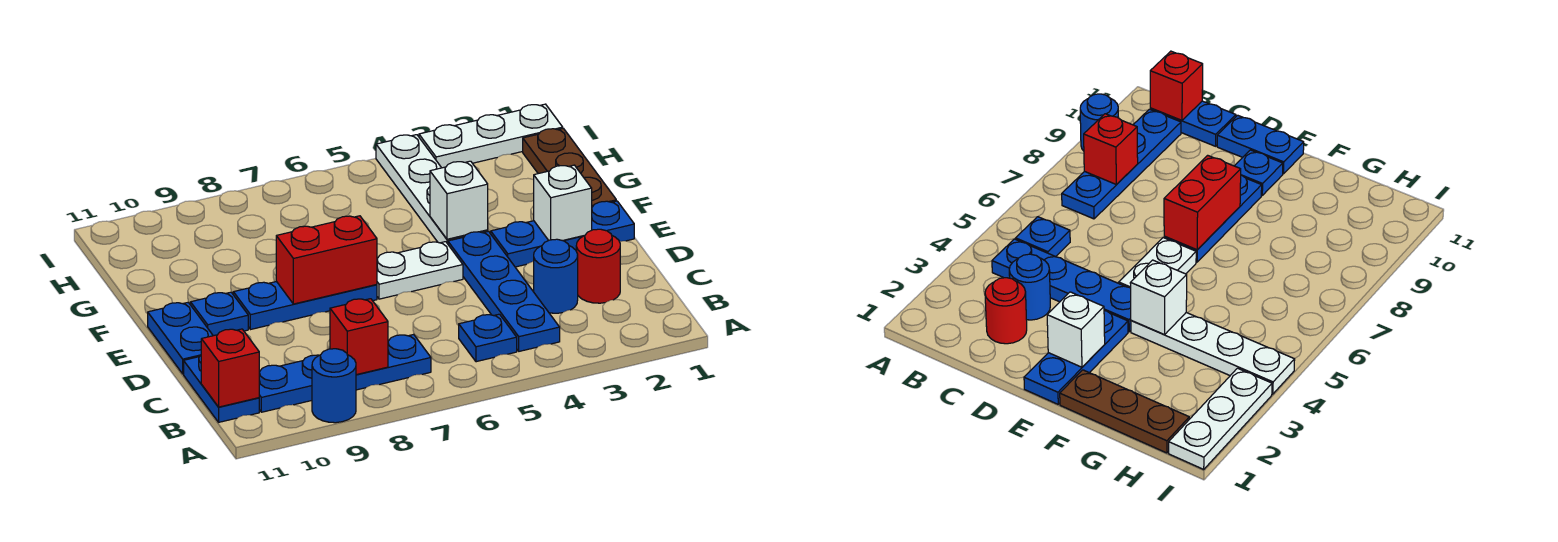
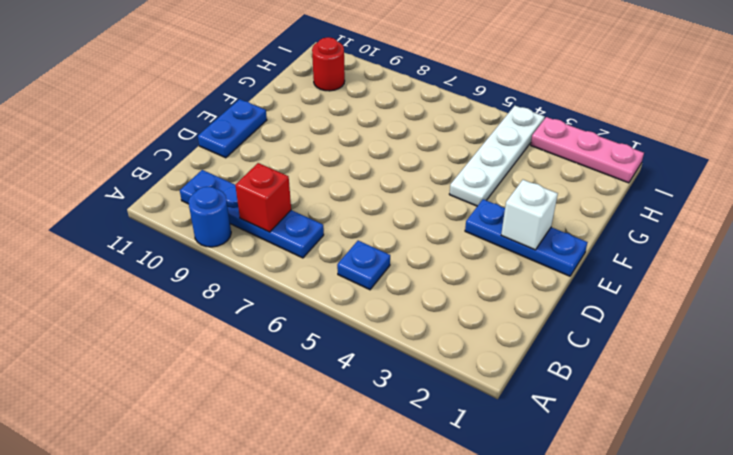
red round brick H10 level 1 -> red round brick C2 level 1
pink plate I1:I3 level 1 -> white plate I1:I3 level 1
none -> blue plate B4:E4 level 1
none -> blue plate B11:C11 level 1
none -> blue round brick C3 level 1

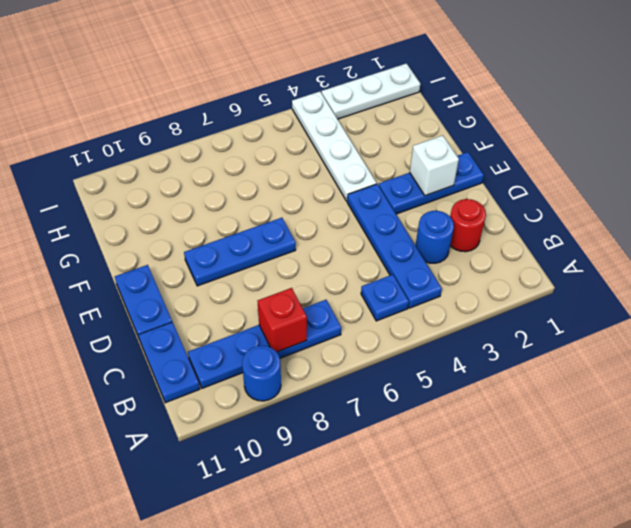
none -> white plate E5:E6 level 1
none -> blue plate E10 level 1
none -> brown plate F1:H1 level 1

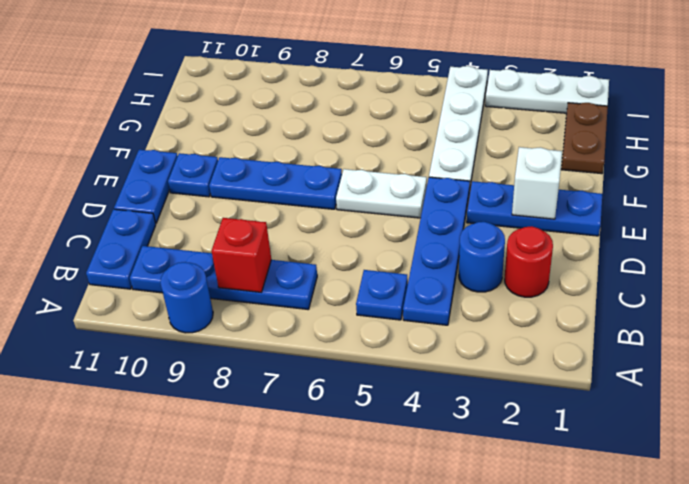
brown plate G1:H1 level 1 -> brown plate F1:H1 level 1
none -> red brick B11 level 2
none -> red brick E7:E8 level 2
none -> white brick F4 level 2

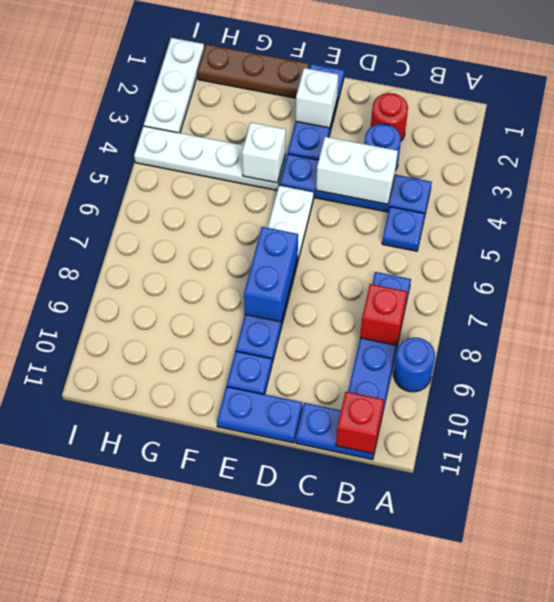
white brick C4:D4 level 2 -> none
blue brick E7:E8 level 2 -> red brick E7:E8 level 2

